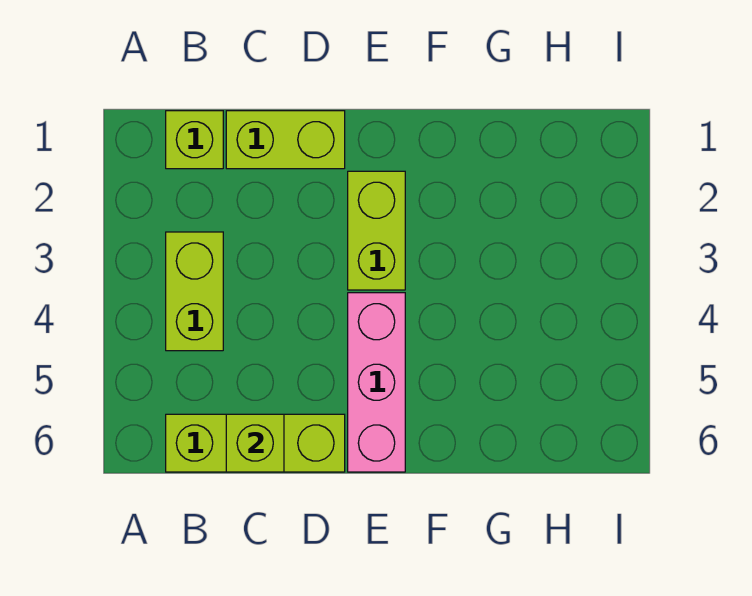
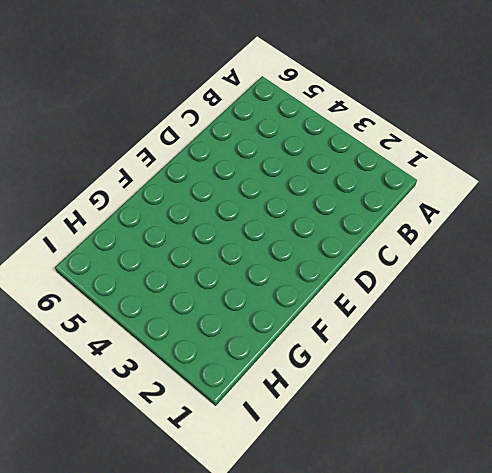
none -> lime brick B1 level 1
none -> lime brick B3:B4 level 1

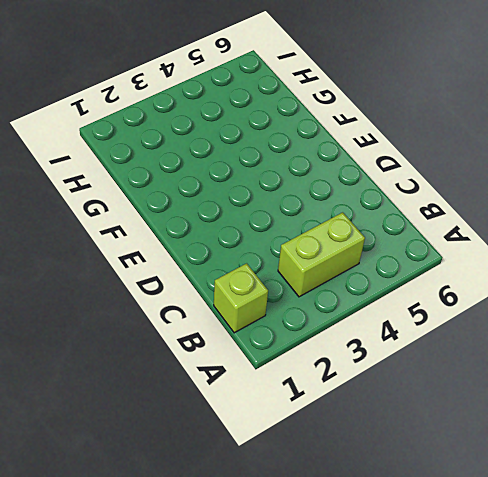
none -> lime brick B6:D6 level 1
none -> lime brick C1:D1 level 1

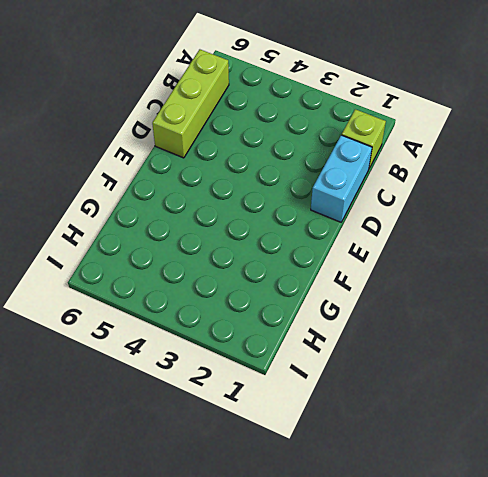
cyan brick C1:D1 level 1 -> lime brick C1:D1 level 1
none -> lime brick B3:B4 level 1
none -> lime brick E2:E3 level 1

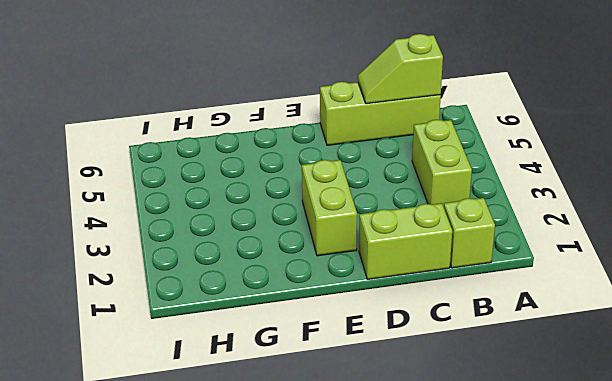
lime slope B6:C6 level 2 top B -> lime brick C6 level 2
none -> pink brick E4:E6 level 1

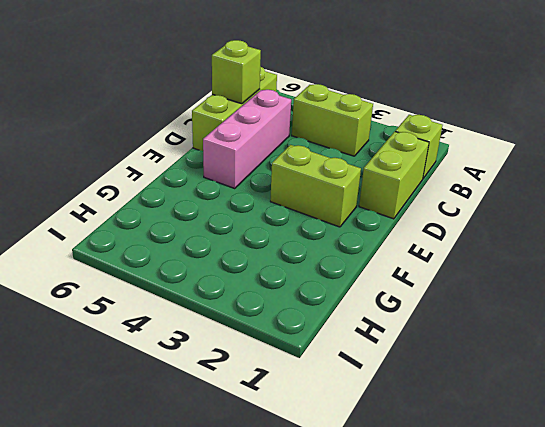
pink brick C5:E5 level 1 -> pink brick E4:E6 level 1

